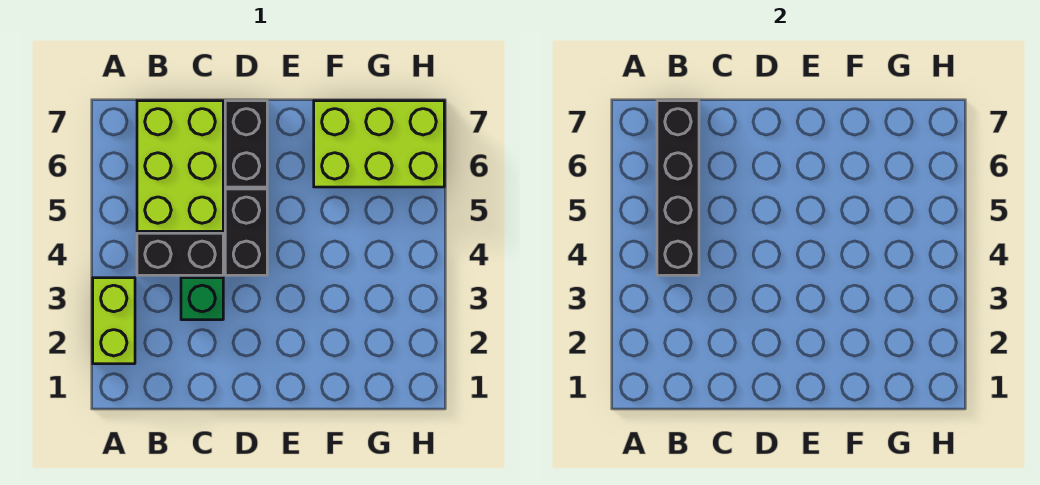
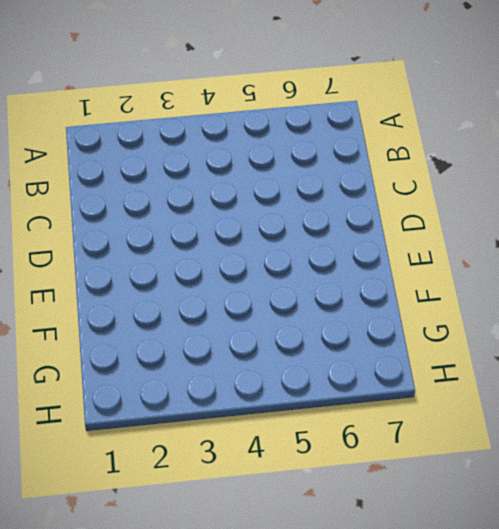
none -> lime brick A2:A3 level 1
none -> black brick B4:C4 level 1

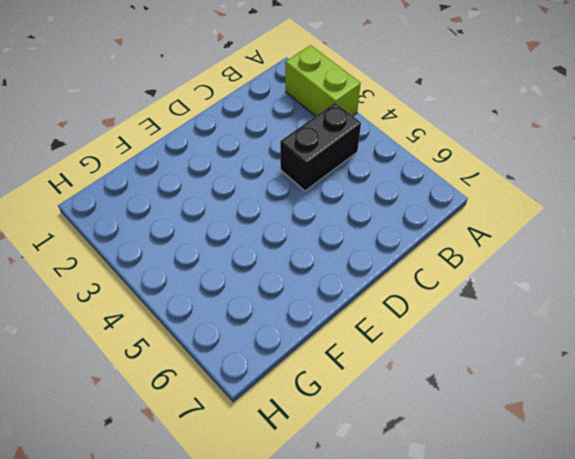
none -> lime brick B5:C7 level 1
none -> green brick C3 level 1

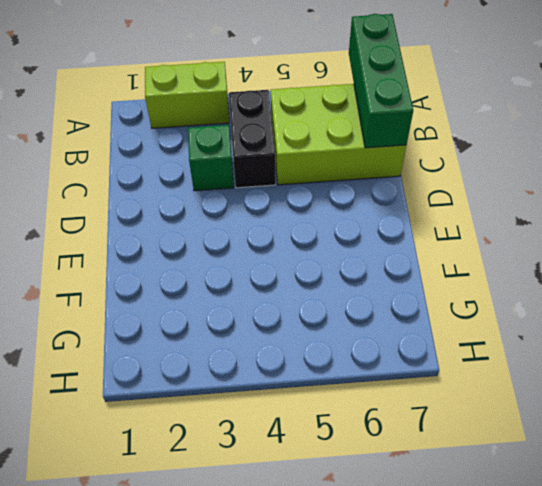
green brick A7:C7 level 2 -> black brick B4:B7 level 2
none -> black brick D4:D5 level 1
none -> black brick D6:D7 level 1

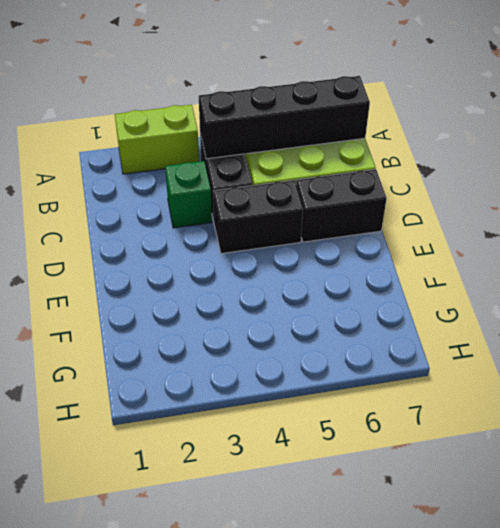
none -> lime brick F6:H7 level 1

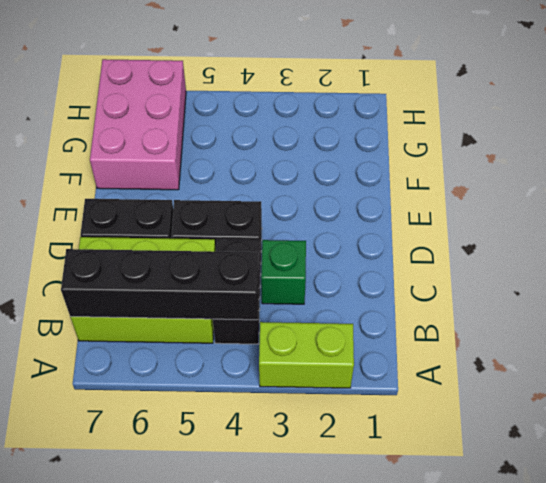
pink brick F6:H7 level 1 -> lime brick F6:H7 level 1

